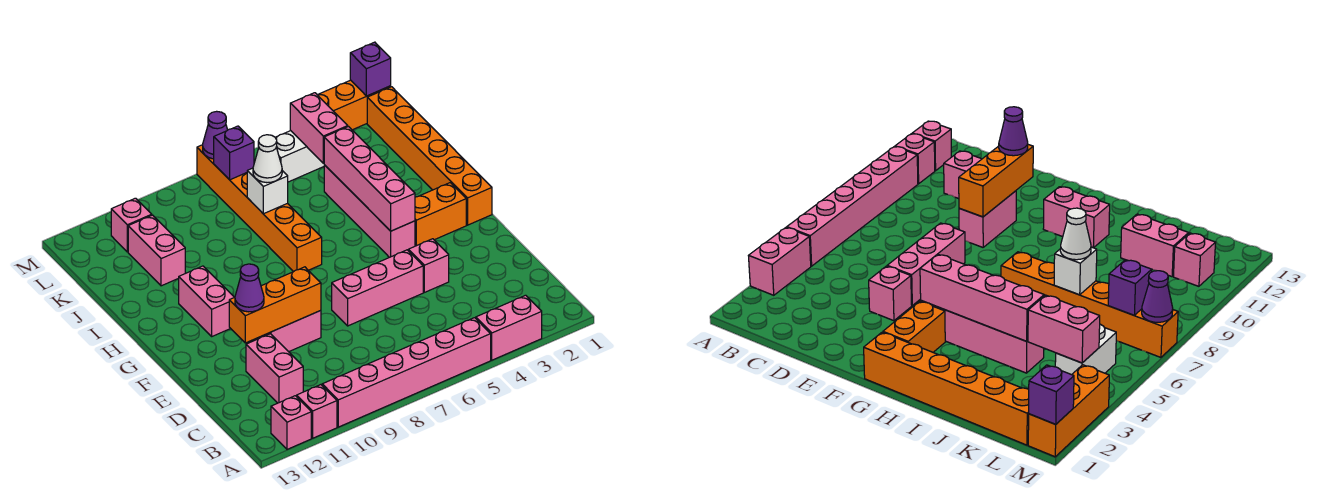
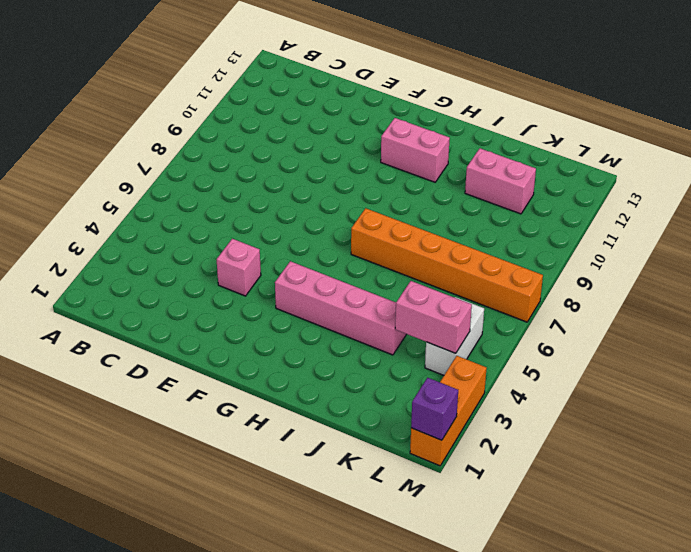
none -> pink brick A3:A4 level 1
none -> pink brick A5:A10 level 1
none -> pink brick A11 level 1

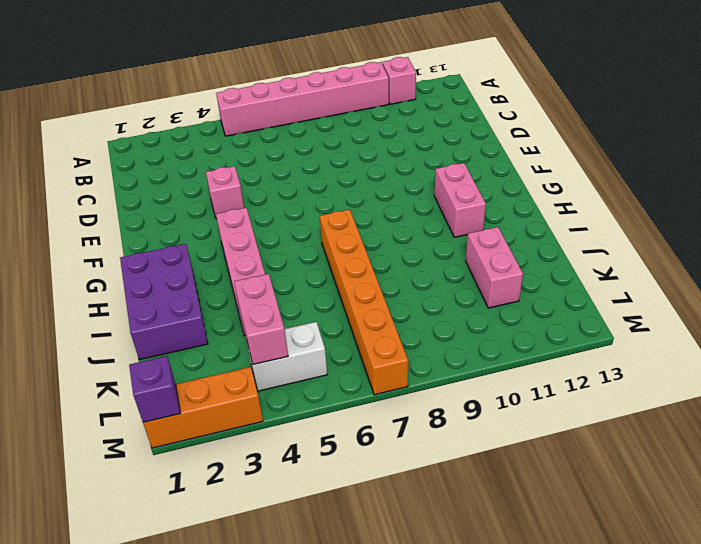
purple brick H1:J2 level 1 -> orange brick G1:L1 level 1
none -> pink brick A3:A4 level 1
none -> pink brick A12 level 1
none -> pink brick C11:D11 level 1

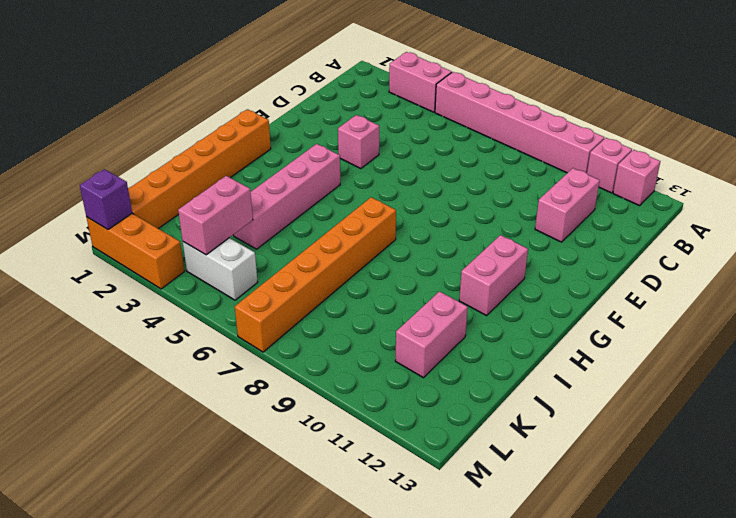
none -> pink brick E5:E7 level 1
none -> pink brick E9:E10 level 1
none -> orange brick G2:G3 level 1

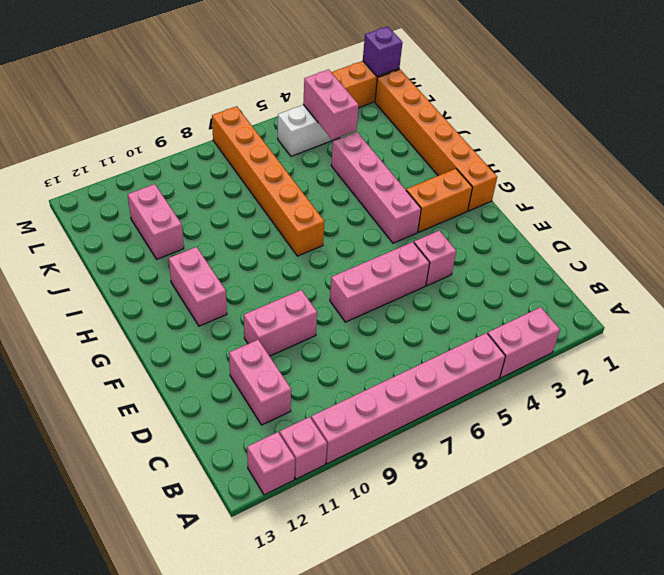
none -> pink brick L11 level 1
none -> orange brick E9:E11 level 2
none -> pink brick G4:J4 level 2

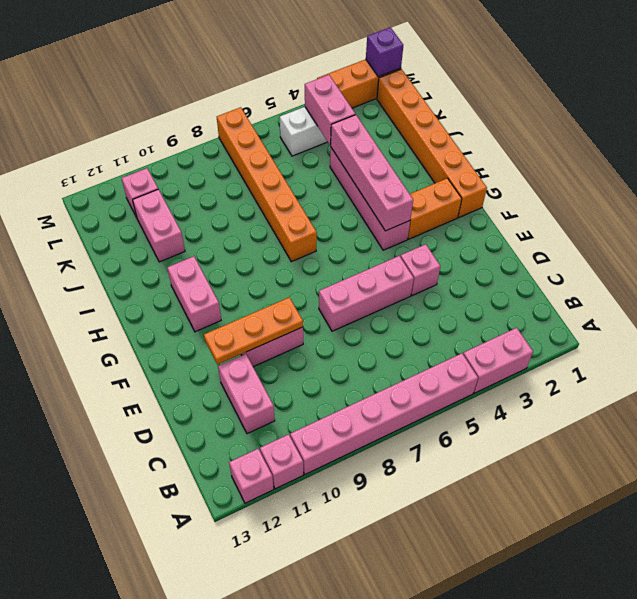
orange plate E9:E11 level 2 -> orange brick E9:E11 level 2
none -> white brick J7 level 2
none -> purple brick L7 level 2
none -> purple cone M7 level 2

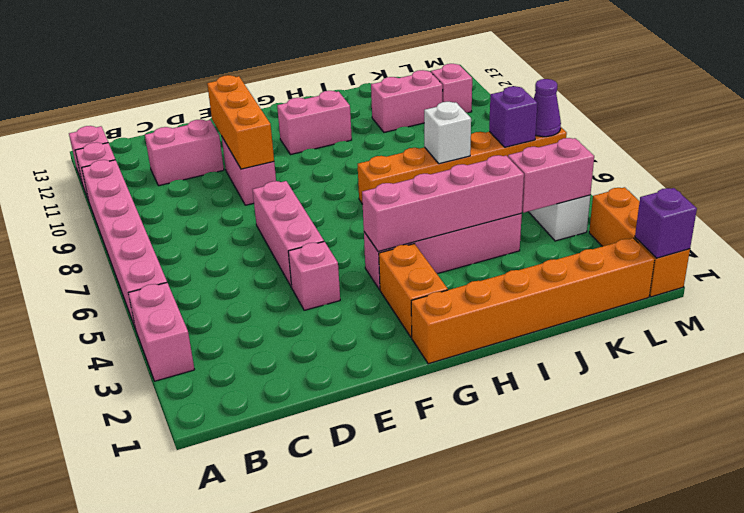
none -> purple cone E11 level 3
none -> white cone J7 level 3

